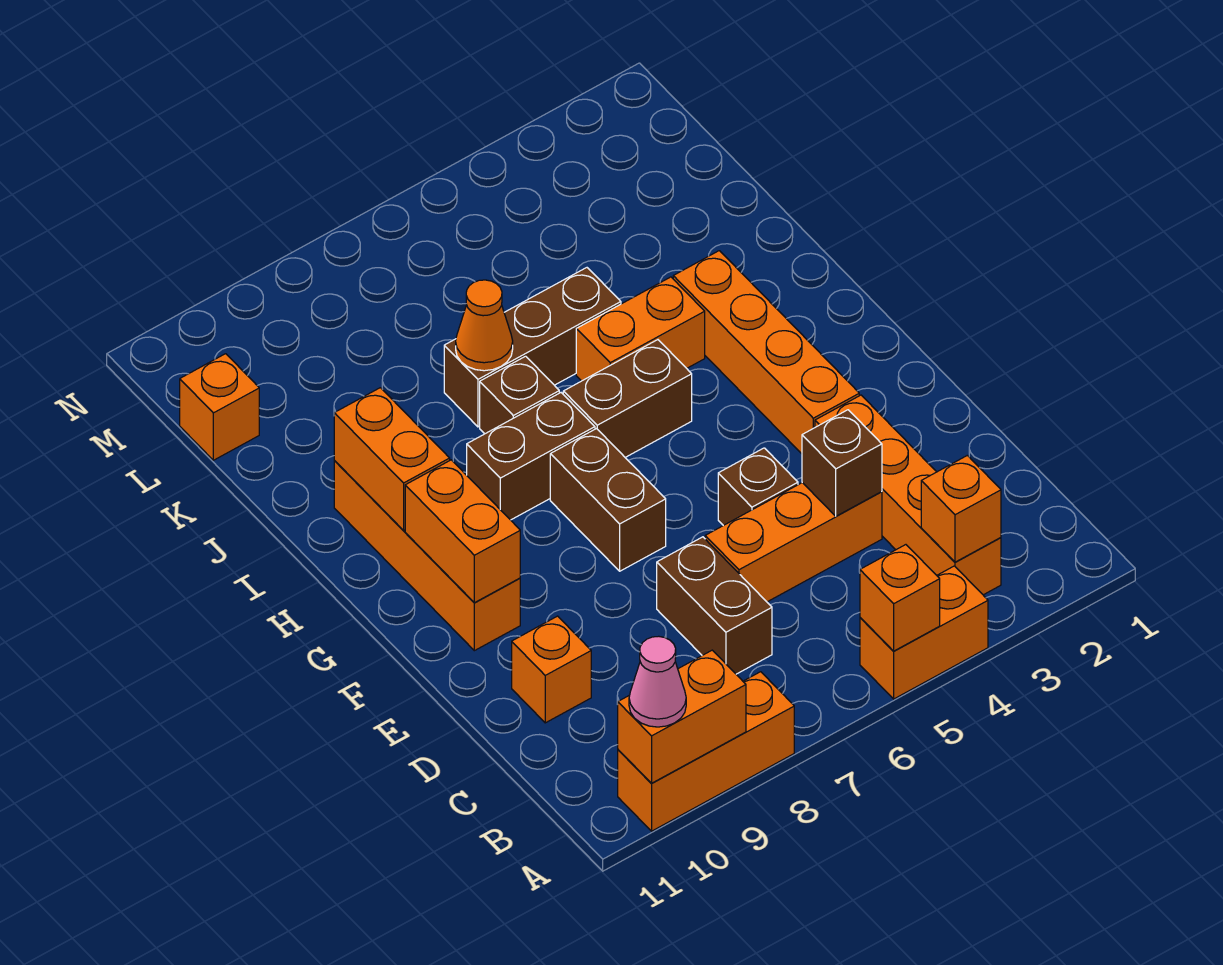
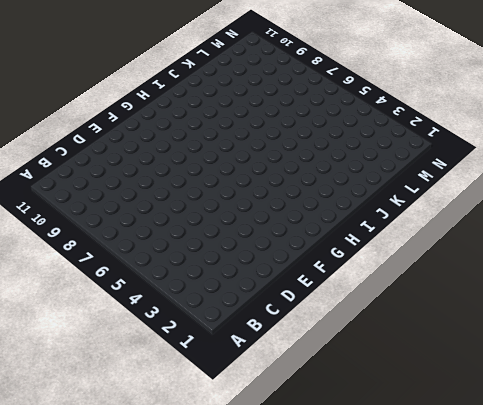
none -> orange brick A4:A5 level 1
none -> orange brick A8:A10 level 1
none -> orange brick B3:E3 level 1

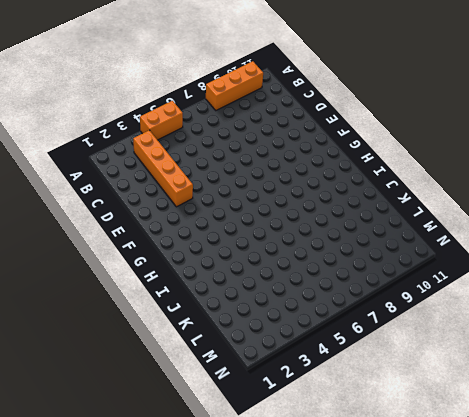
none -> brown brick C7:D7 level 1
none -> orange brick D4:D6 level 1
none -> orange brick D10 level 1

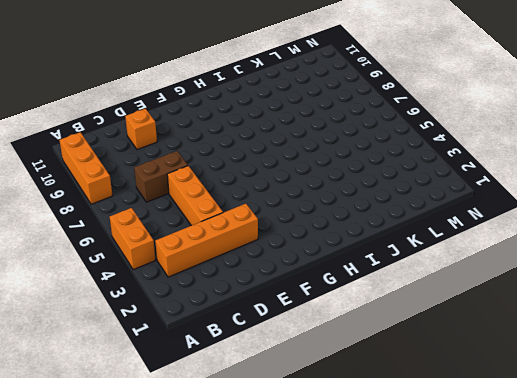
none -> brown brick E5 level 1
none -> orange brick F3:I3 level 1
none -> brown brick F7:G7 level 1

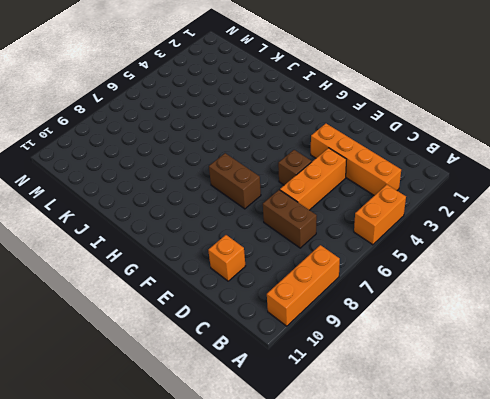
none -> orange brick F3:I3 level 1
none -> orange brick F10:I10 level 1
none -> brown brick H5:H6 level 1

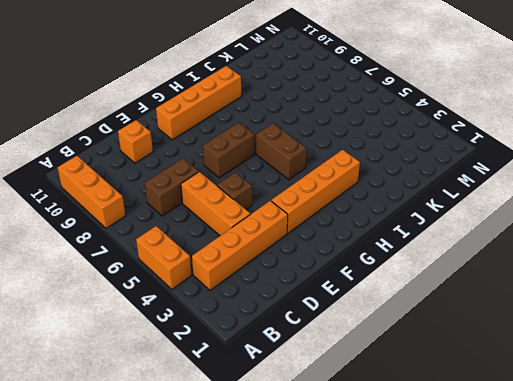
none -> brown brick H7:H8 level 1
none -> orange brick I4:I5 level 1
none -> brown brick I7 level 1

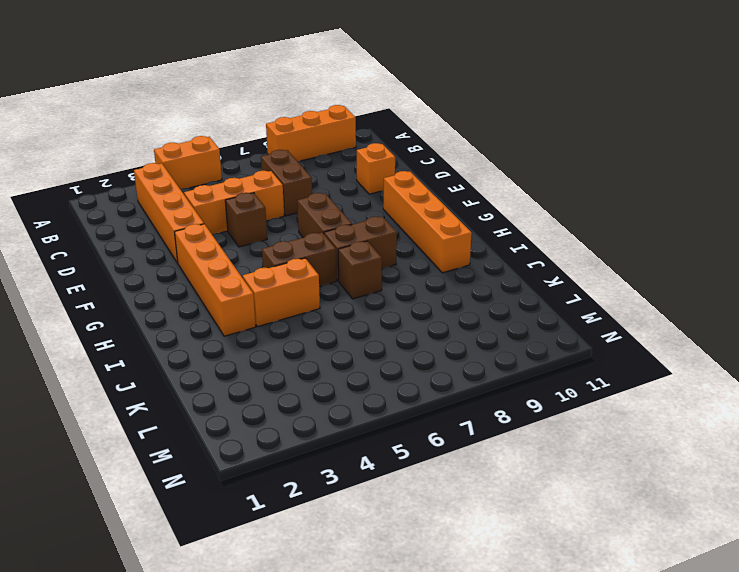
none -> brown brick J5:J7 level 1
none -> orange brick L11 level 1
none -> orange brick A5 level 2

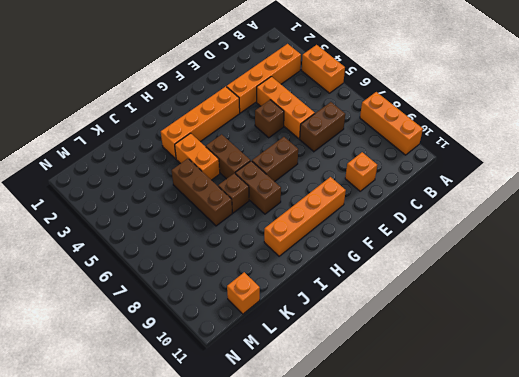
none -> orange brick A5 level 2
none -> orange brick A9:A10 level 2
none -> orange brick B3 level 2

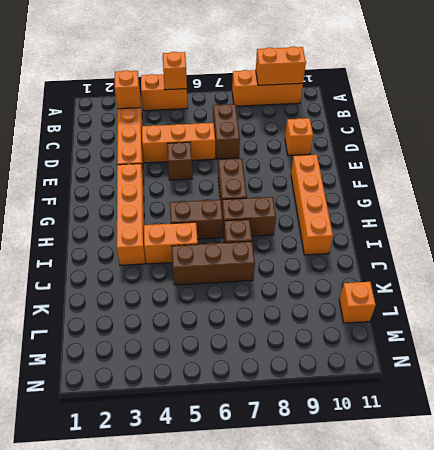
none -> brown brick D4 level 2
none -> orange brick F10:G10 level 2
none -> orange brick H10:I10 level 2

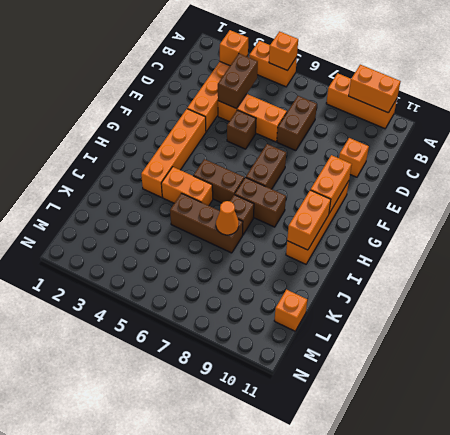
brown brick C4:D4 level 2 -> brown brick D4 level 2
none -> pink cone A10 level 3

